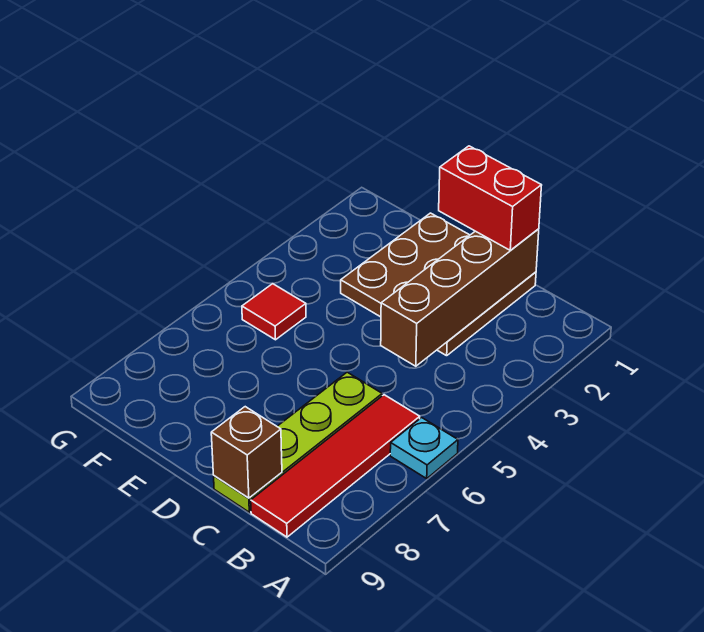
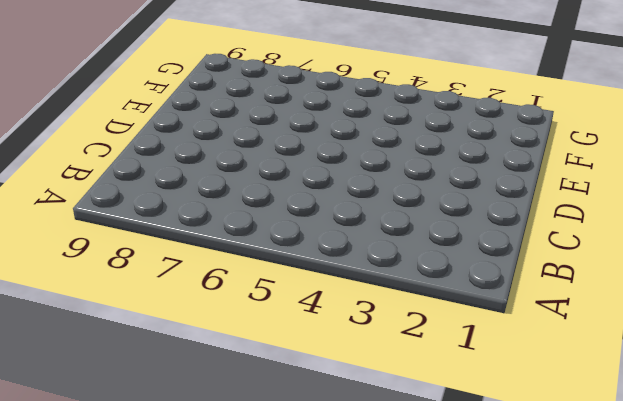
none -> cyan plate A6 level 1
none -> red tile B6:B9 level 1

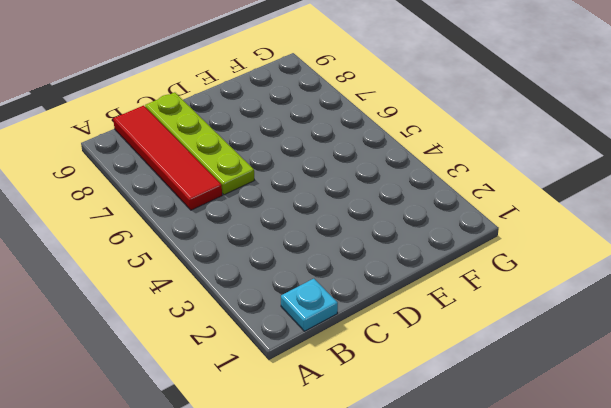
cyan plate B1 level 1 -> cyan plate A6 level 1
none -> brown plate C1:E3 level 1
none -> red tile F5 level 1

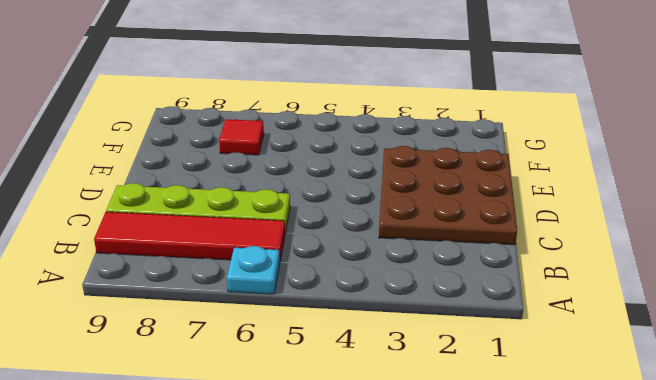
red tile F7 level 1 -> red tile F5 level 1
none -> brown brick C1:C4 level 2
none -> brown brick C9 level 2

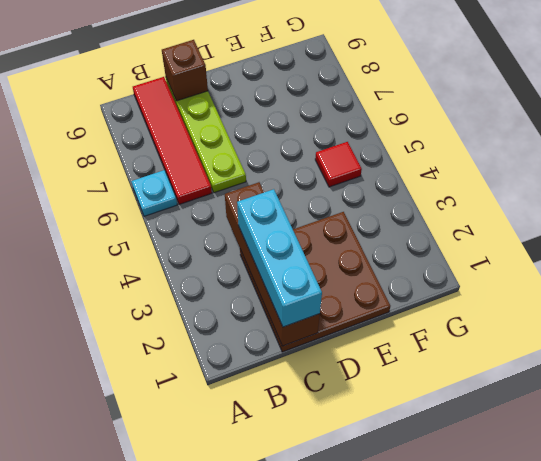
cyan brick C1:C3 level 3 -> red brick C1:D1 level 3

